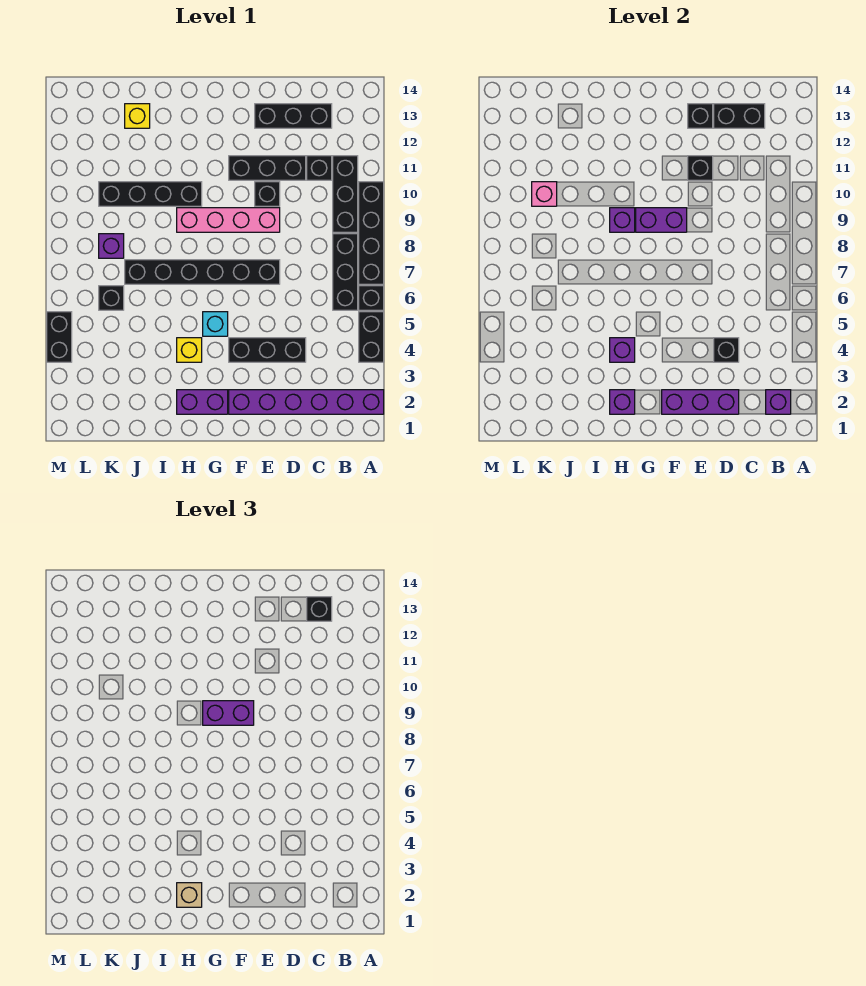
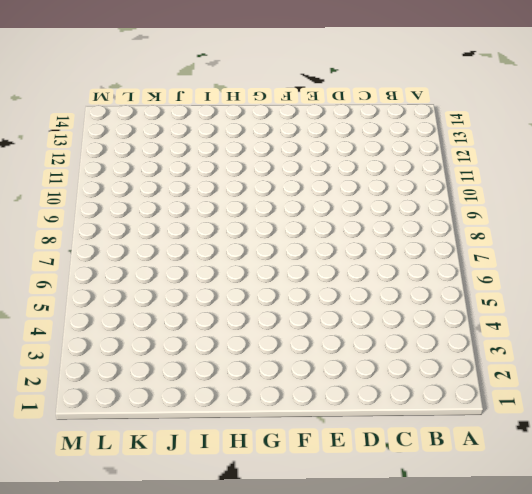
none -> purple brick A2:F2 level 1
none -> black brick A4:A5 level 1
none -> black brick A6 level 1
none -> black brick A7:A10 level 1

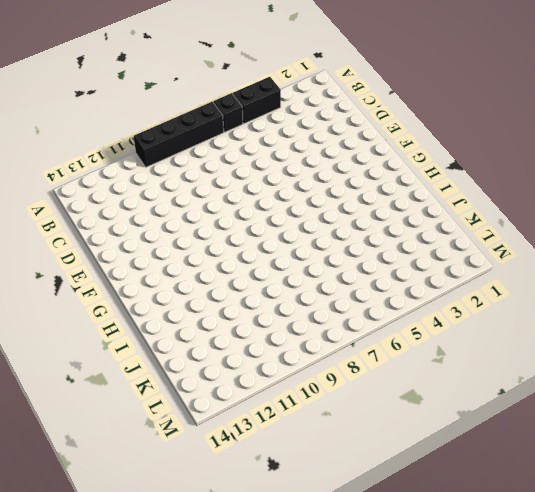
none -> purple brick A2:F2 level 1
none -> black brick B6:B8 level 1
none -> black brick B9:B11 level 1
none -> black brick C11 level 1

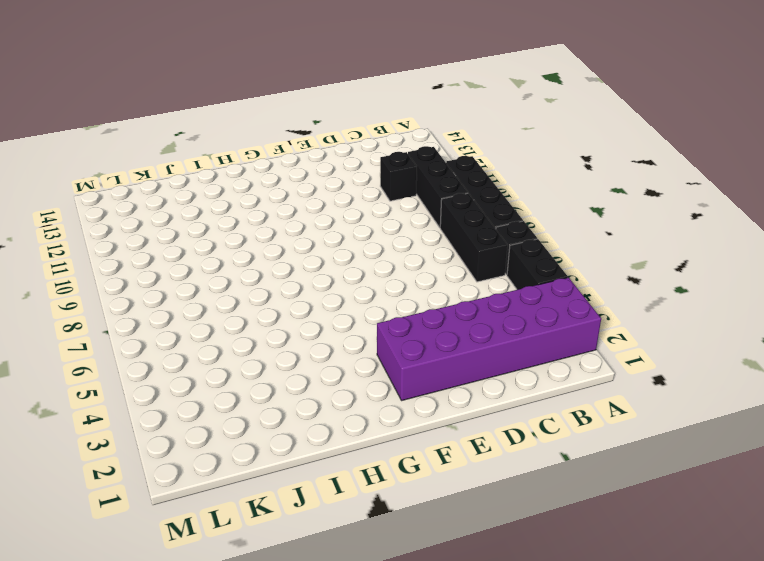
purple brick A2:F3 level 1 -> purple brick A2:F2 level 1
none -> black brick C13:E13 level 1
none -> black brick D4:F4 level 1
none -> black brick D11:F11 level 1
none -> black brick E7:J7 level 1

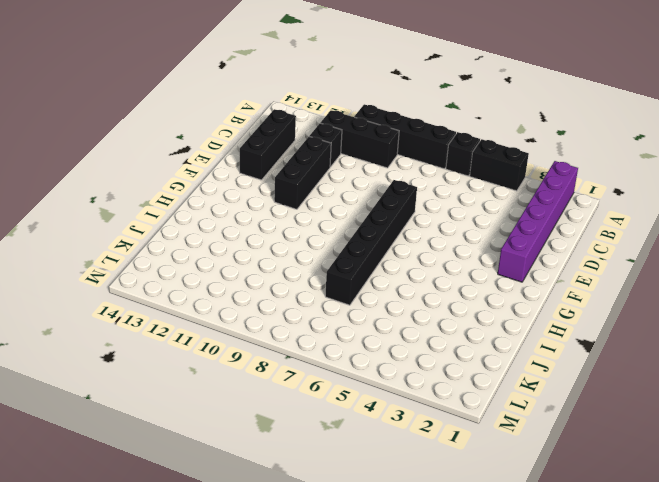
none -> black brick B6:B8 level 1
none -> black brick D4:F4 level 1
none -> pink brick E9:H9 level 1
none -> black brick E10 level 1

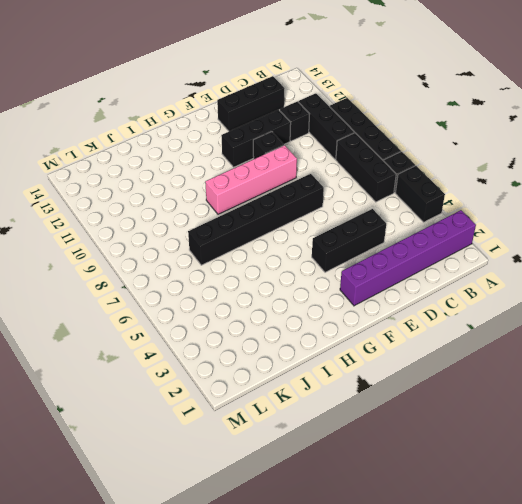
none -> purple brick G2:H2 level 1
none -> cyan brick G5 level 1
none -> yellow brick H4 level 1
none -> black brick H10:K10 level 1

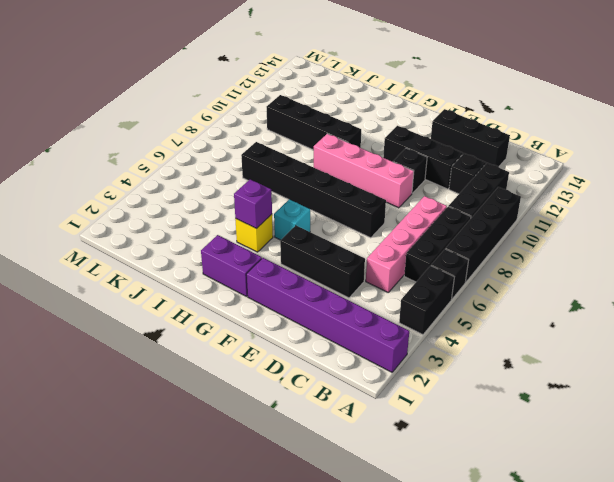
pink brick C5:C8 level 1 -> none
none -> yellow brick J13 level 1
none -> black brick K6 level 1
none -> purple brick K8 level 1
none -> black brick M4:M5 level 1

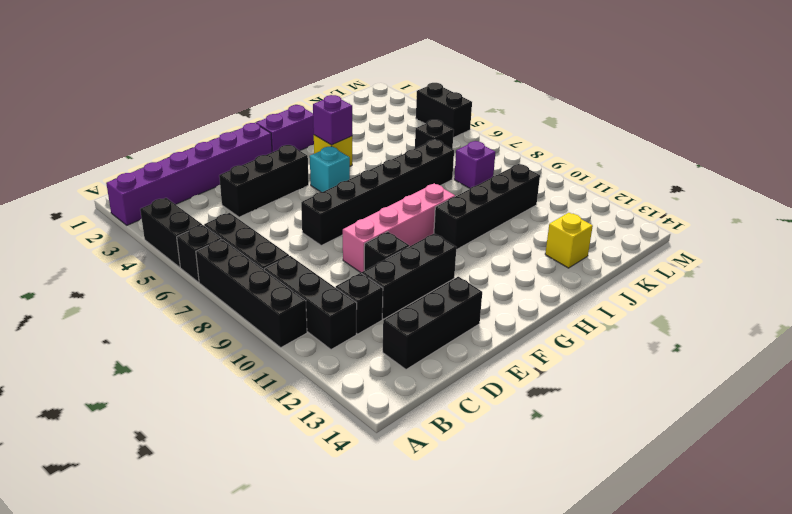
none -> purple brick B2 level 2
none -> black brick C13:D13 level 2
none -> purple brick D2:F2 level 2
none -> black brick D4 level 2

